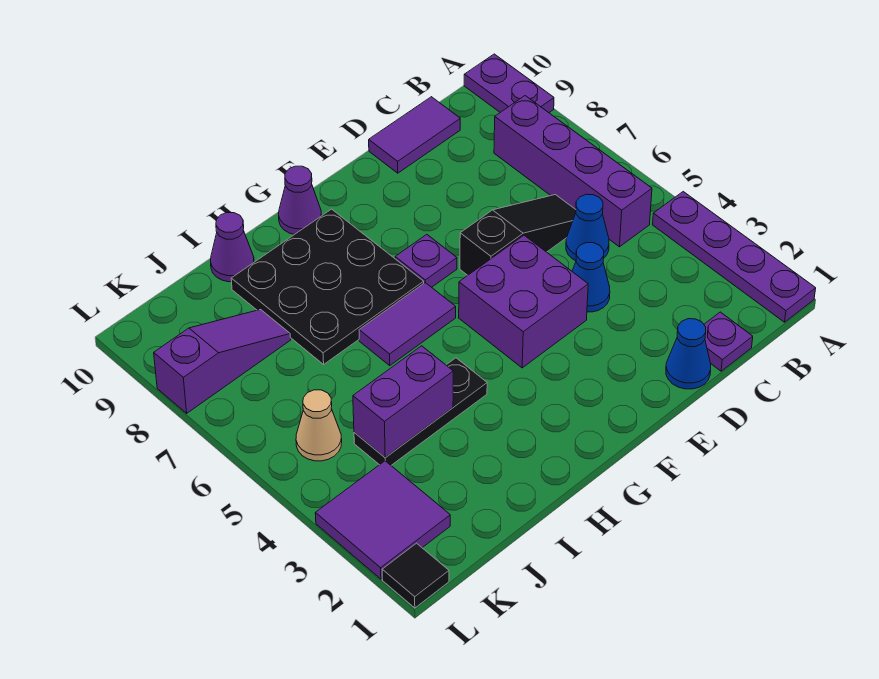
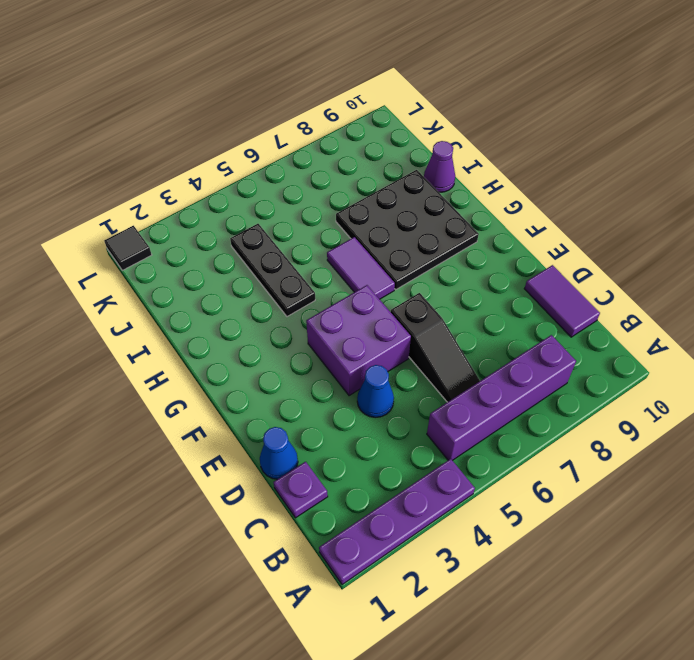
none -> purple plate A9:A10 level 1
none -> blue cone C5 level 1
none -> purple plate F7 level 1

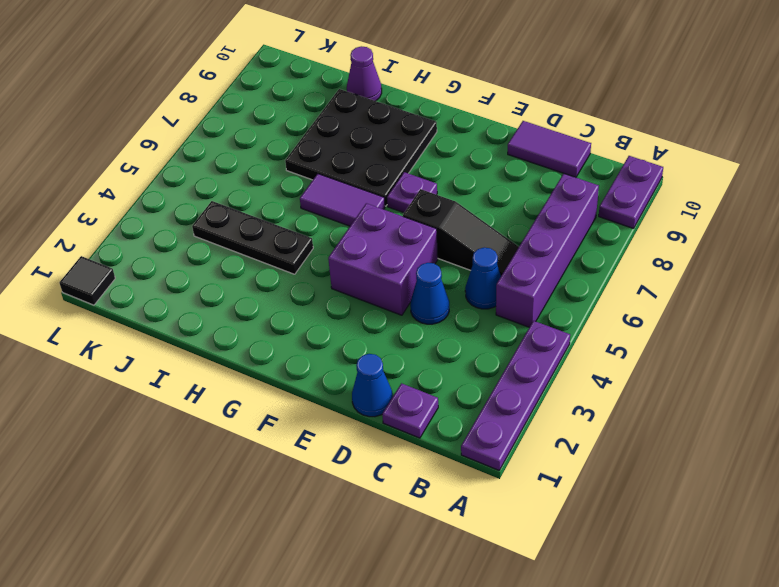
none -> purple cone G10 level 1
none -> purple slope J8:L8 level 1 top L
none -> purple tile K2:L3 level 1

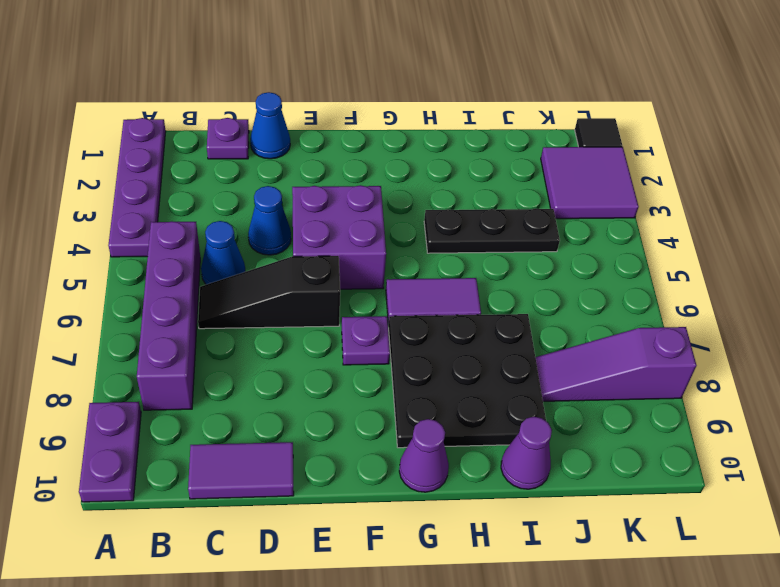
none -> tan cone K5 level 1
none -> purple brick I4:J4 level 2

